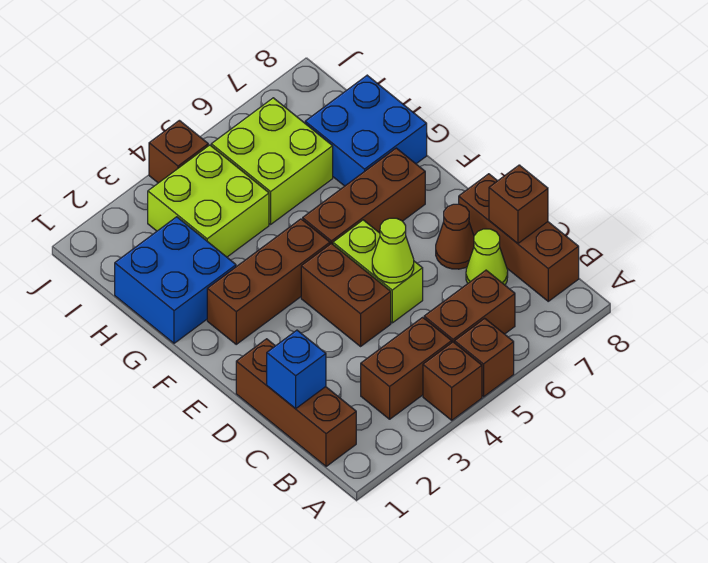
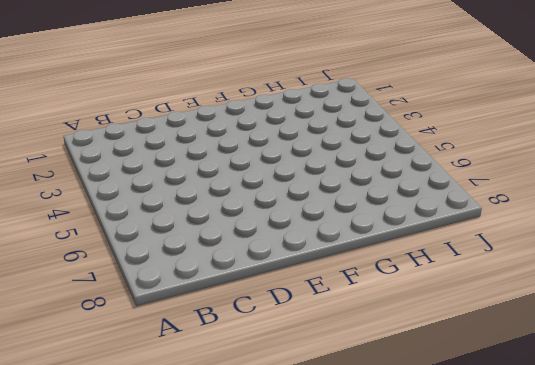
none -> brown brick A4 level 1
none -> brown brick A5 level 1
none -> brown brick B1:D1 level 1

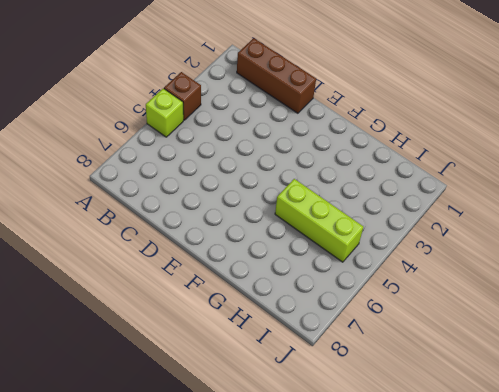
lime brick A5 level 1 -> brown brick A5 level 1
lime brick G5:I5 level 1 -> lime brick H5:I6 level 1
none -> brown brick B3:B4 level 1
none -> brown brick B5:B6 level 1
none -> brown brick B8:D8 level 1

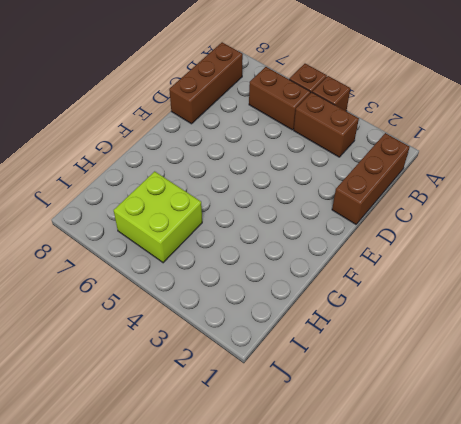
none -> lime cone C7 level 1
none -> brown brick D4:E4 level 1
none -> lime brick D5:E5 level 1

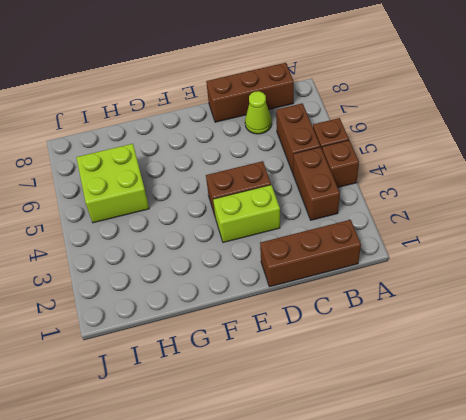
lime brick D3:E3 level 1 -> lime brick D5:E5 level 1
none -> brown cone D7 level 1
none -> brown brick F2:F4 level 1
none -> brown brick F5:F7 level 1

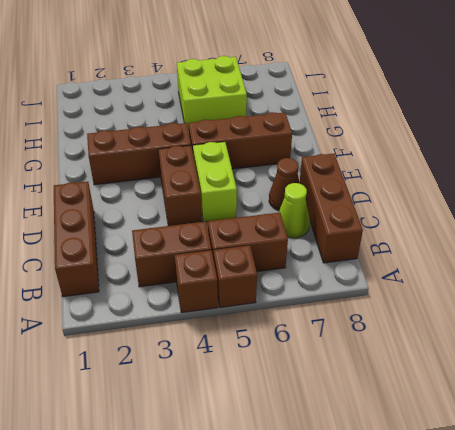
none -> blue brick G1:H2 level 1
none -> blue brick G7:H8 level 1
none -> lime brick H3:I4 level 1

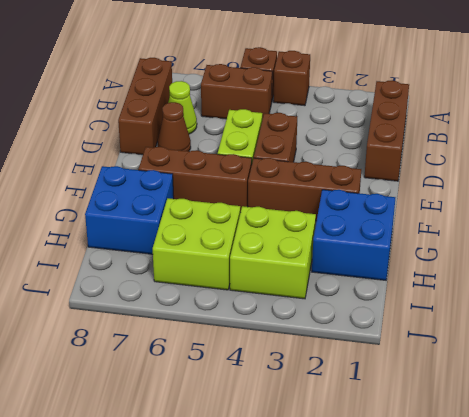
none -> brown brick B3:B4 level 1
none -> brown brick J4 level 1
none -> blue brick C1 level 2

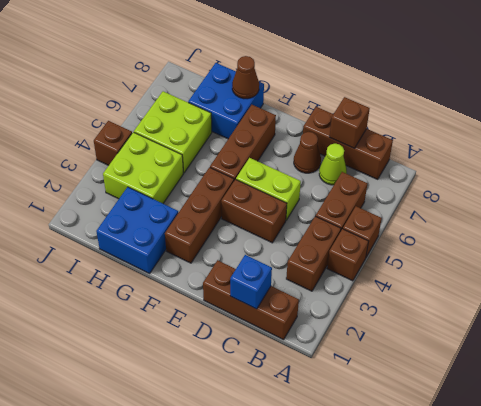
brown cone G8 level 2 -> none
none -> lime cone D5 level 2

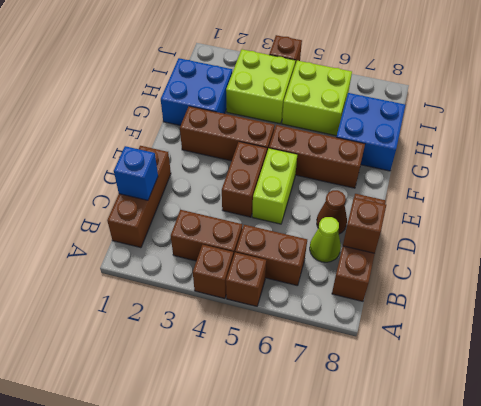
none -> lime cone D5 level 2

